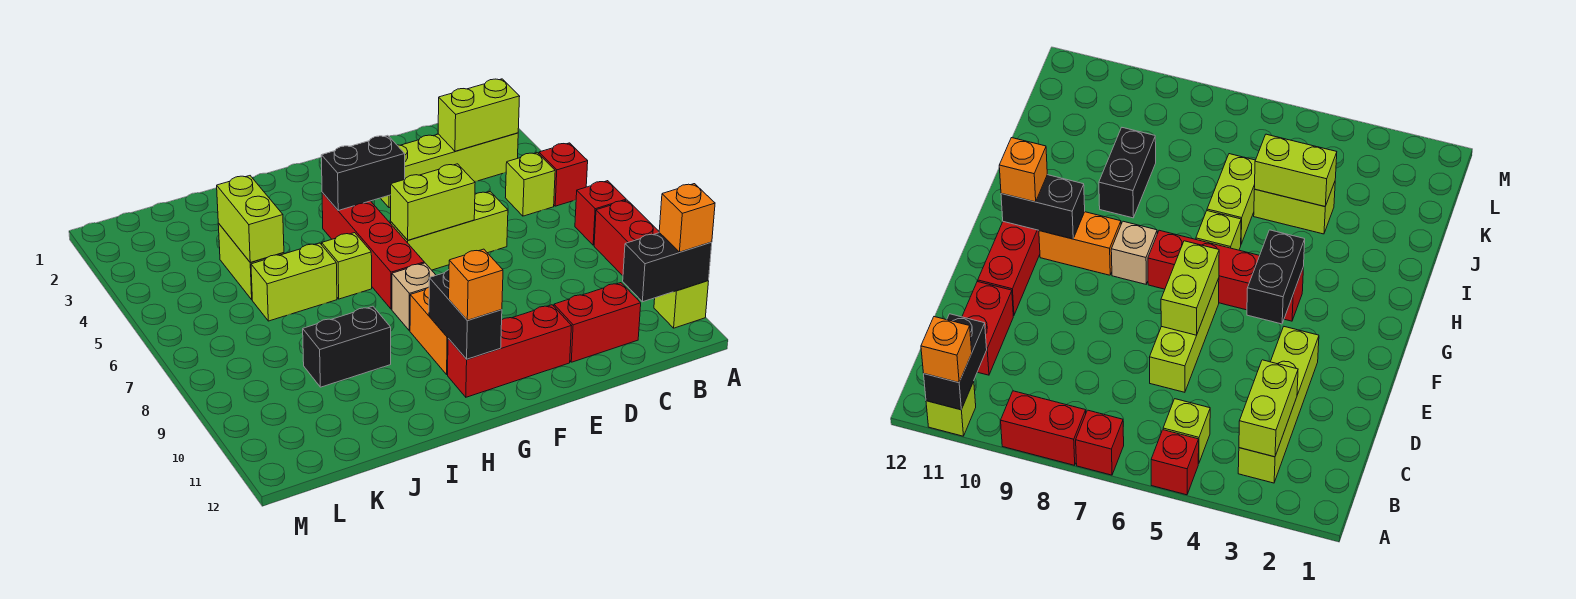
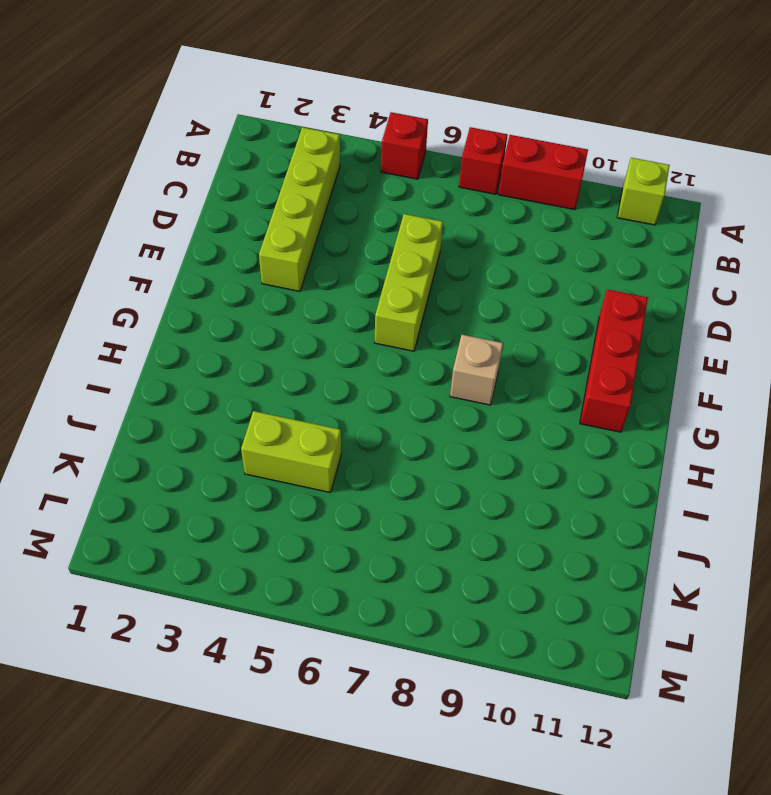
none -> lime brick B5 level 1
none -> red brick C11:D11 level 1
none -> red brick G4:G7 level 1

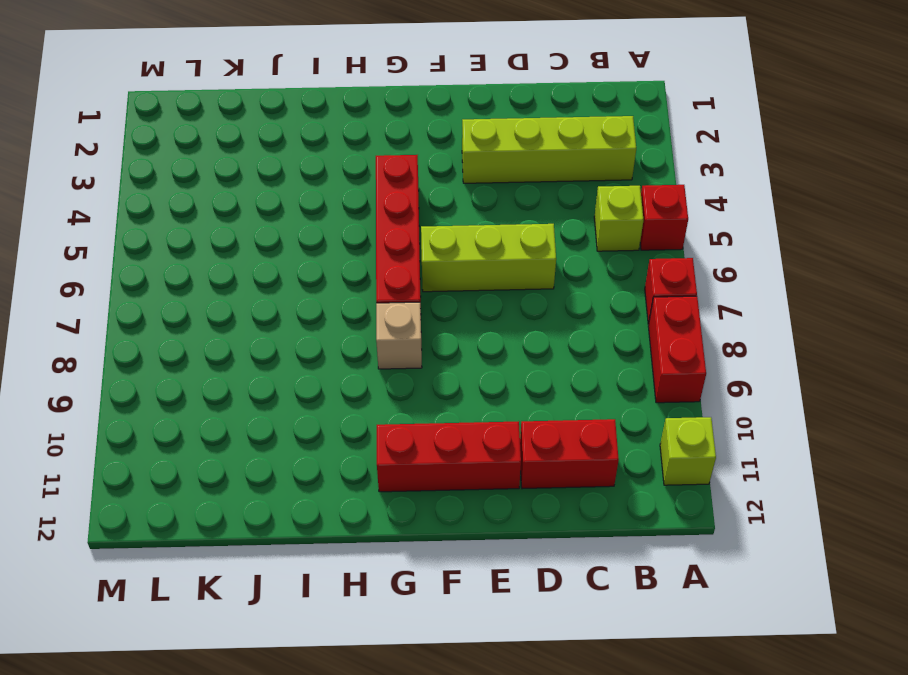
none -> orange brick G9:G10 level 1
none -> lime brick H6 level 1
none -> lime brick I6:J6 level 1

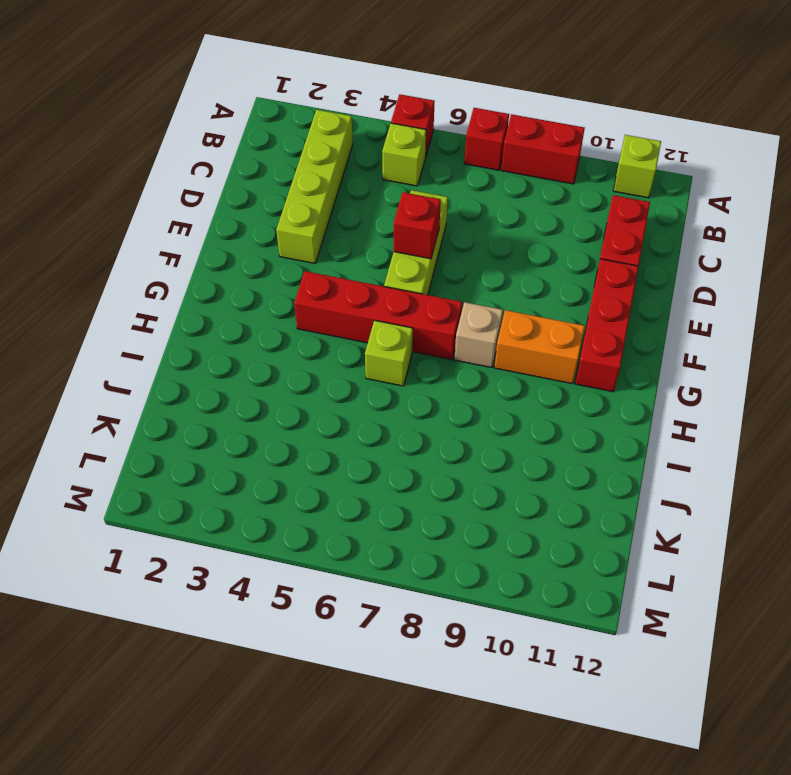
red brick E6 level 2 -> lime brick E6:F6 level 2
none -> lime brick I6:J6 level 1
none -> black brick I9:J9 level 1
none -> lime brick J4:J5 level 1

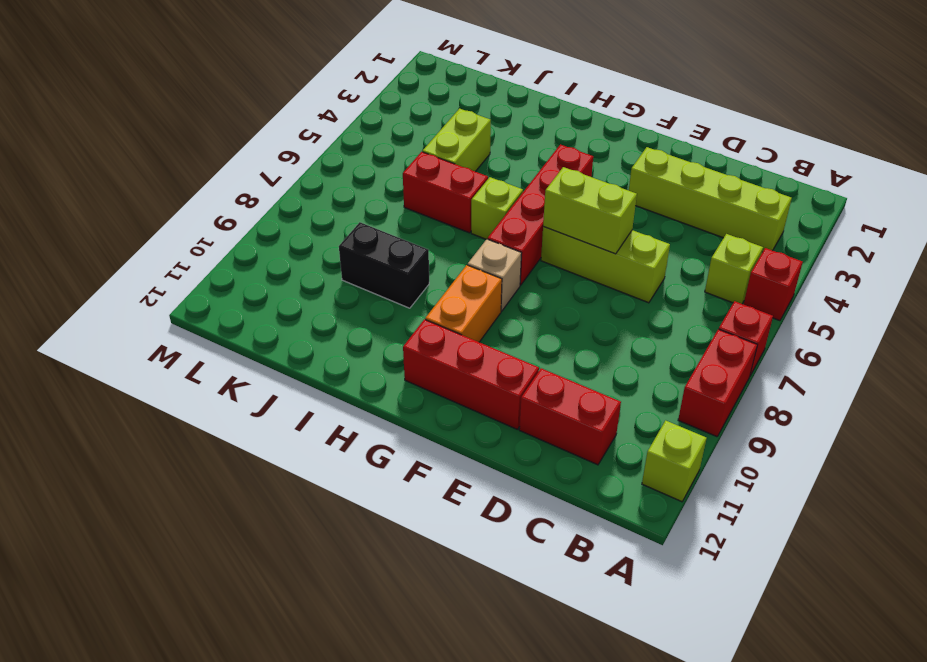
red brick I6:J6 level 1 -> lime brick I6:J6 level 1
none -> black brick A11:B11 level 2
none -> lime brick B3:C3 level 2
none -> black brick F4:G4 level 2

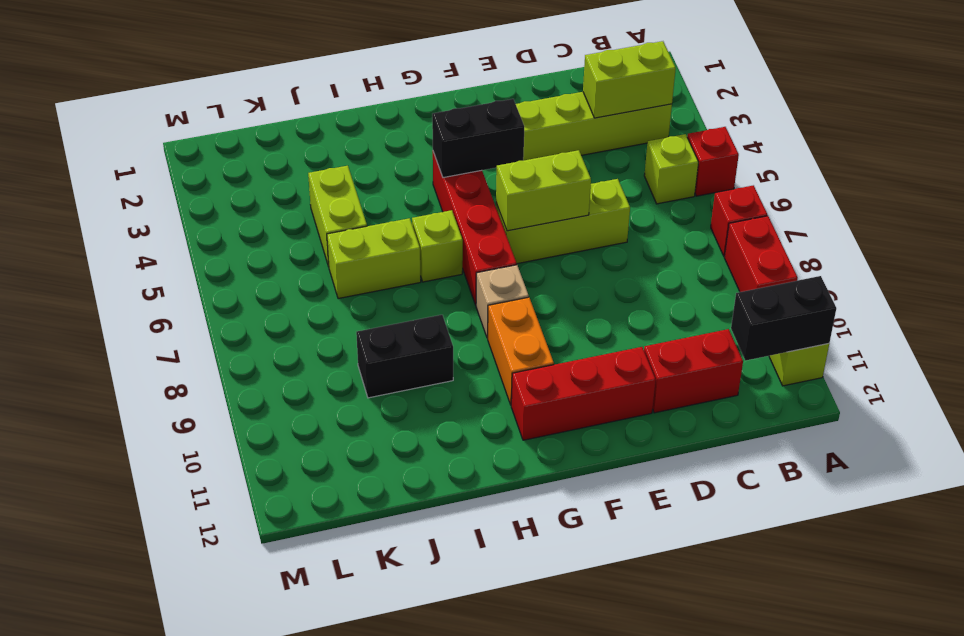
none -> black brick G10:G11 level 2
none -> lime brick J4:J5 level 2
none -> orange brick A11 level 3

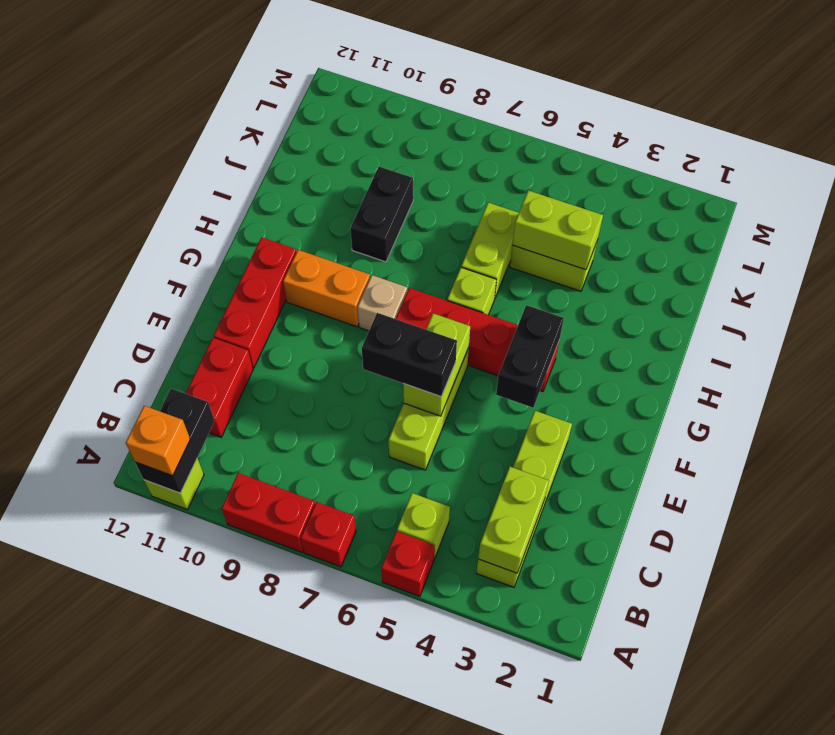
black brick E6:E7 level 3 -> black brick G10:G11 level 2
none -> orange brick G11 level 3

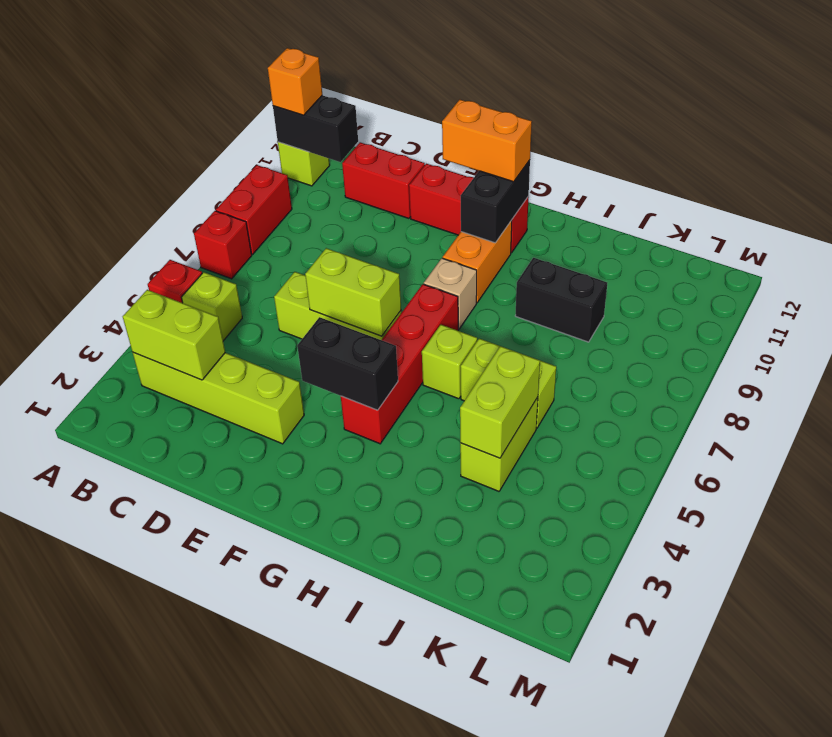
orange brick F11:G11 level 3 -> orange brick G11 level 3

